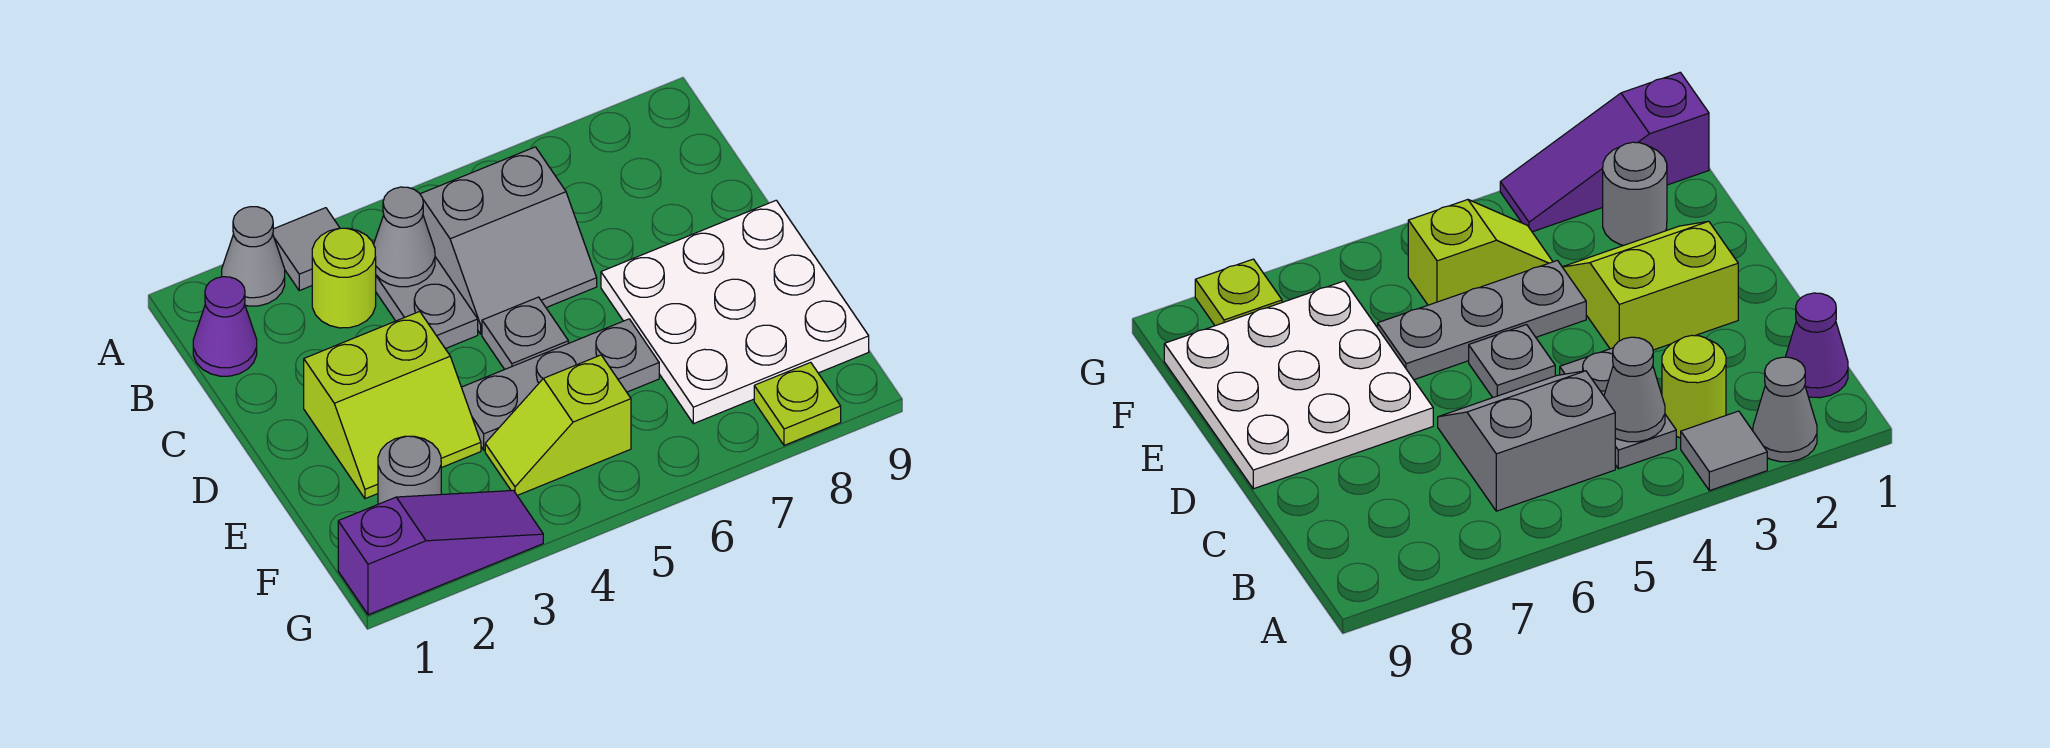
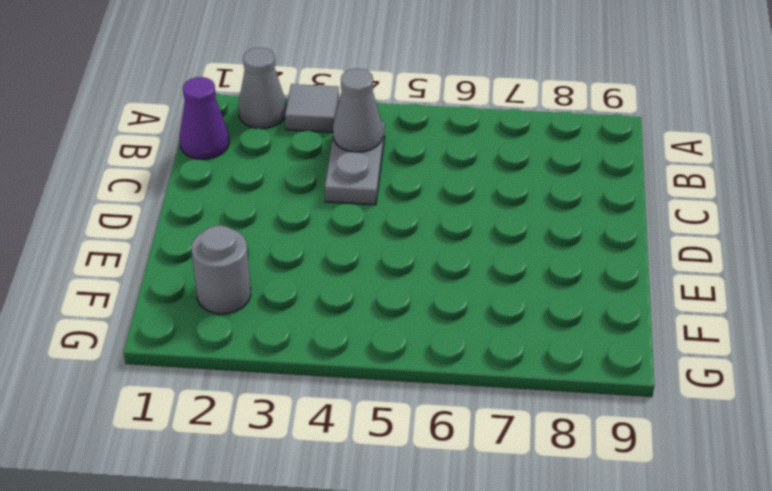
none -> lime round brick B3 level 1
none -> grey slope B5:C6 level 1 top B
none -> lime slope D2:E3 level 1 top D

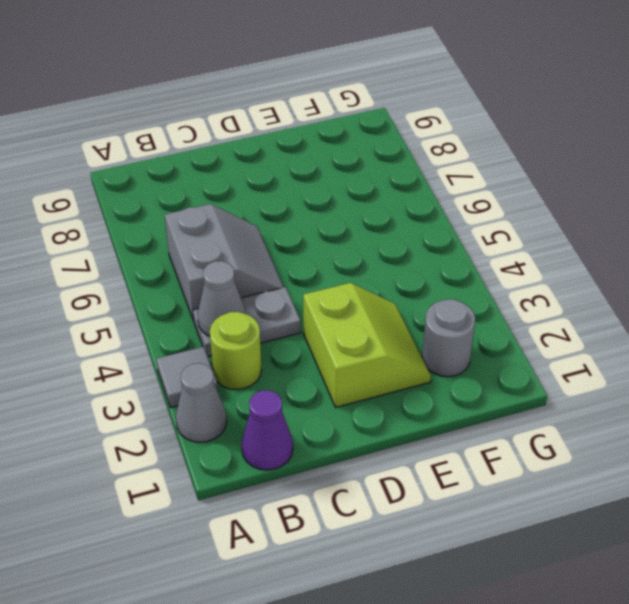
none -> grey plate D5 level 1
none -> white plate D7:F9 level 1
none -> grey plate E4:E6 level 1

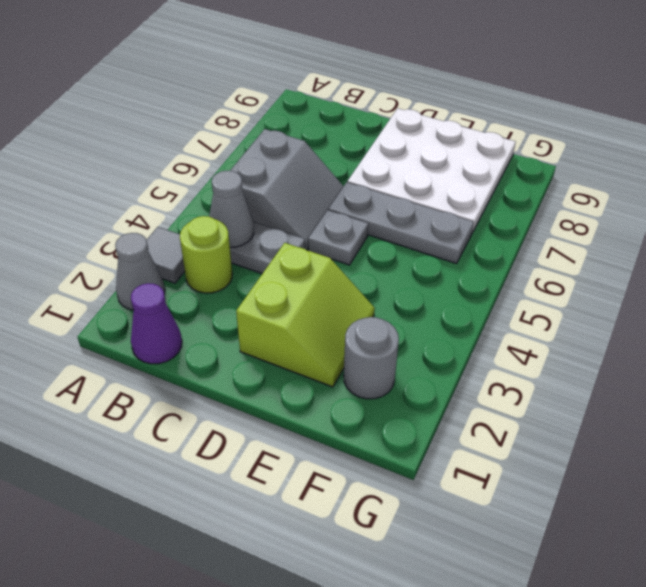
grey plate D6:F6 level 1 -> grey plate E4:E6 level 1
none -> lime slope F4:F5 level 1 top 5
none -> purple slope G1:G3 level 1 top 1
none -> lime plate G8 level 1

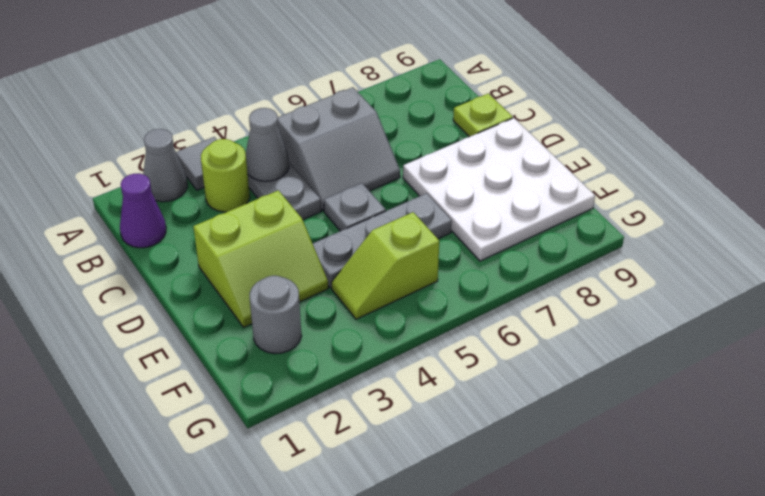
lime plate C9 level 1 -> lime plate G8 level 1
none -> purple slope G1:G3 level 1 top 1

